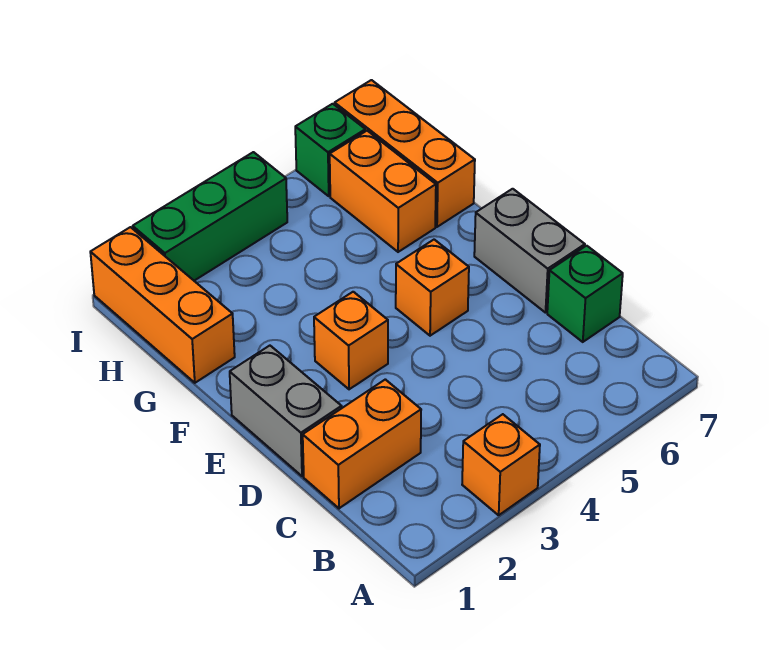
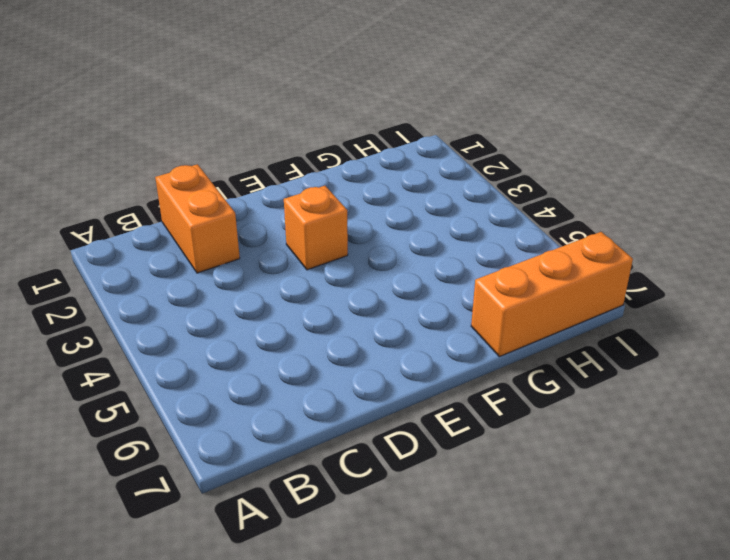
none -> orange brick A3 level 1
none -> green brick C7 level 1
none -> grey brick D1:E1 level 1

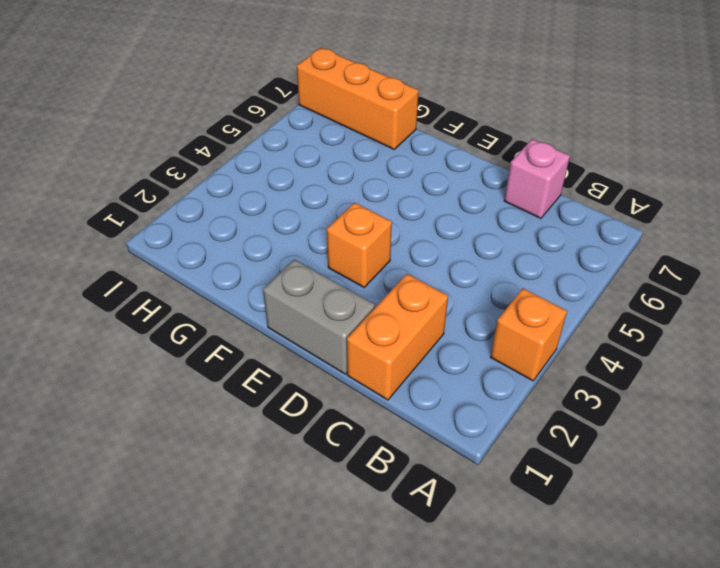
pink brick C7 level 1 -> green brick C7 level 1
none -> grey brick D7:E7 level 1
none -> orange brick E5 level 1
none -> orange brick G1:I1 level 1

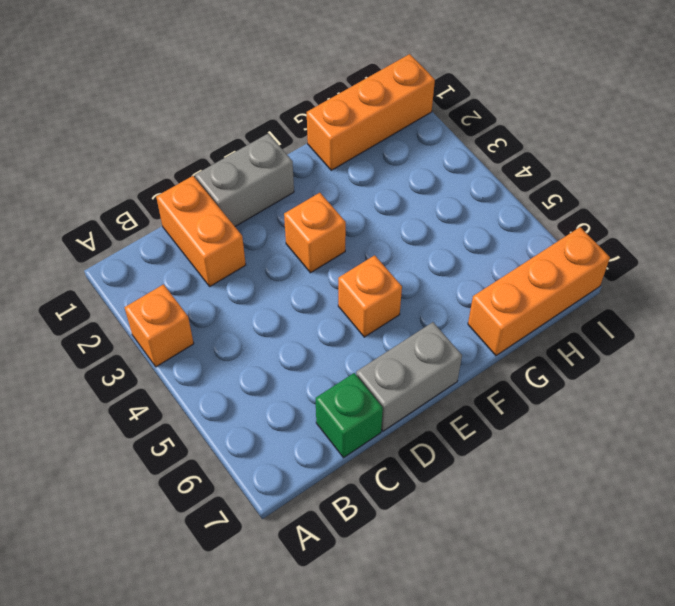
none -> orange brick G6:H6 level 1
none -> green brick I2:I4 level 1
none -> green brick I6 level 1

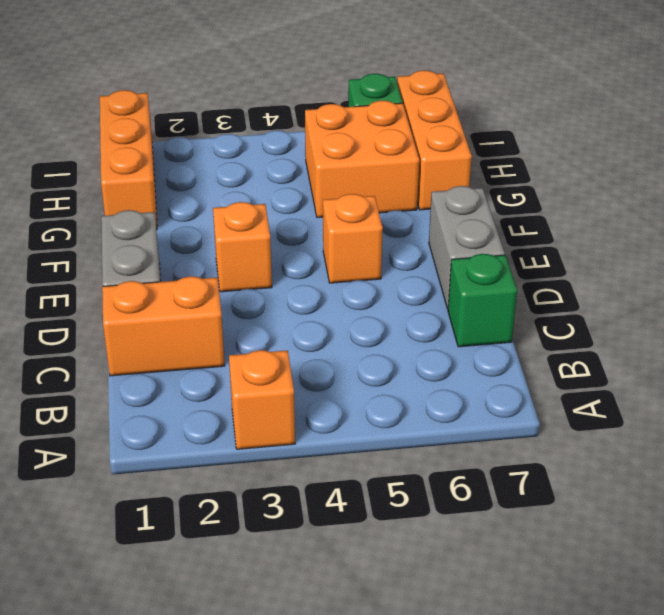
orange brick G5:H6 level 1 -> orange brick G6:H6 level 1
none -> green brick I2:I4 level 1

